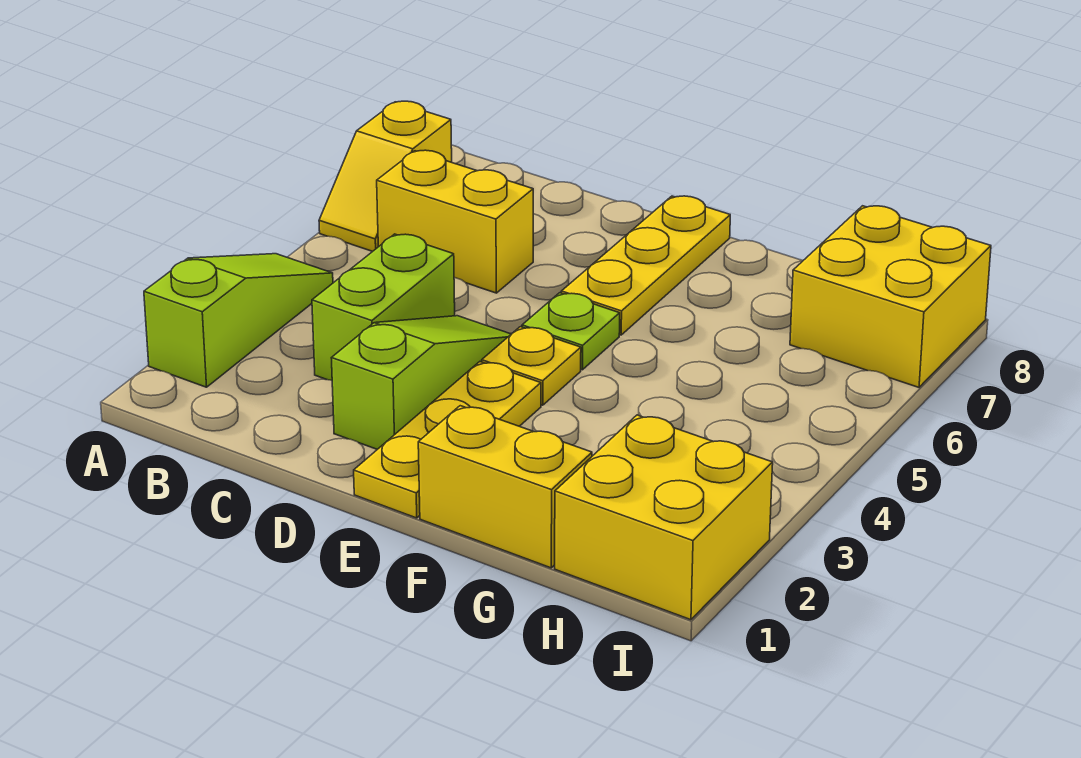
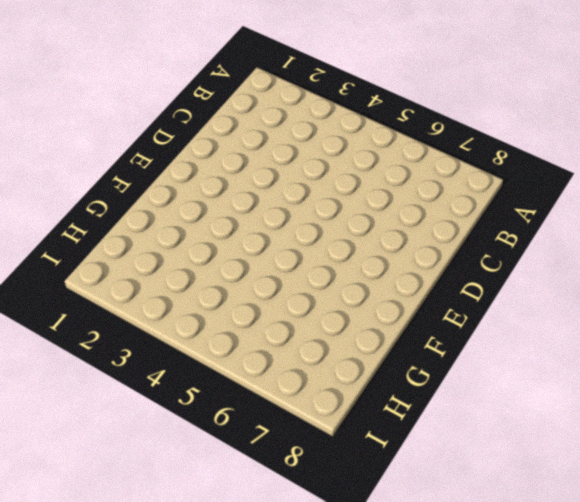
none -> lime slope A2:A4 level 1 top 2
none -> yellow slope A6:A7 level 1 top 7
none -> yellow brick B6:C6 level 1

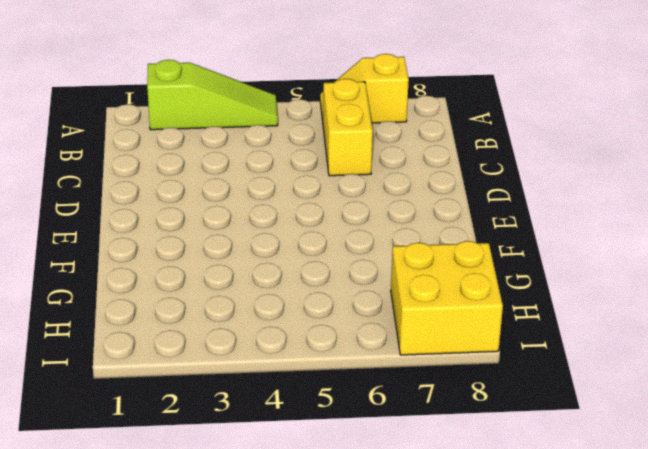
none -> lime brick C3:C4 level 1
none -> lime slope D2:D4 level 1 top 2
none -> yellow plate E1:E3 level 1

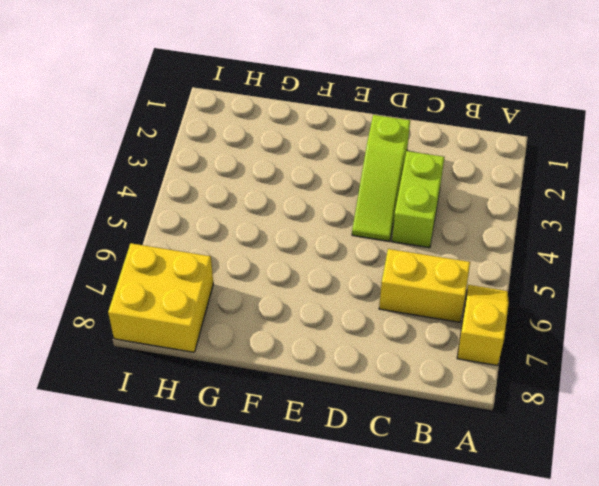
none -> lime slope A2:A4 level 1 top 2
none -> yellow plate E1:E3 level 1
none -> yellow plate E4 level 1

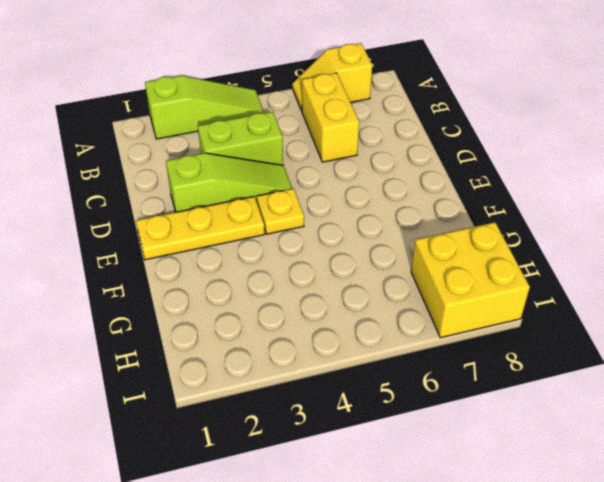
none -> lime plate E5 level 1
none -> yellow plate E6:E8 level 1
none -> yellow brick F1:G1 level 1

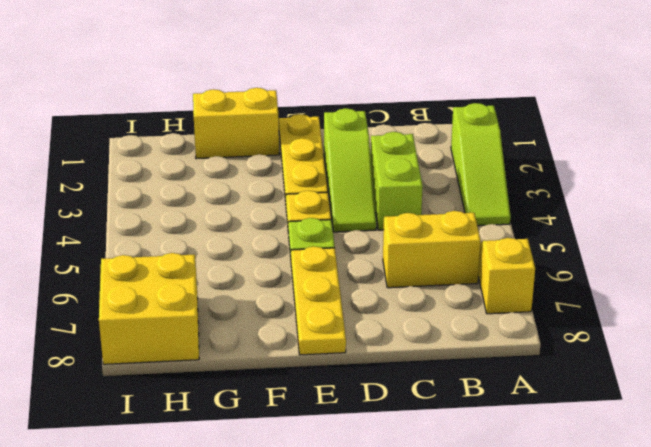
none -> yellow brick H1:I2 level 1

